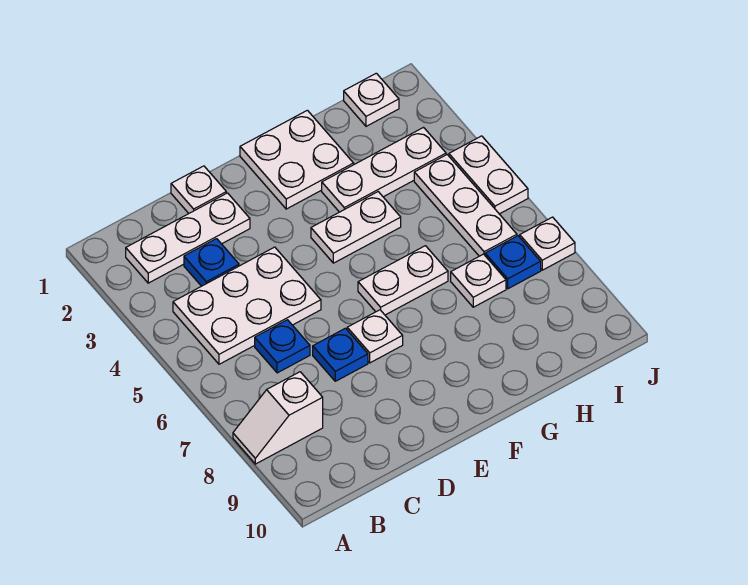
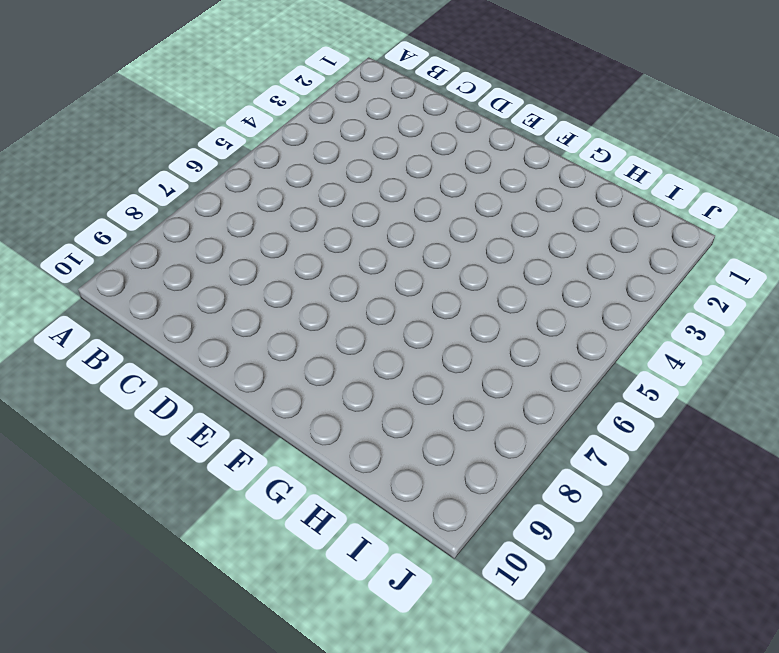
none -> white slope A8:B8 level 1 top B
none -> white plate B2:D2 level 1
none -> white plate B4:D5 level 1

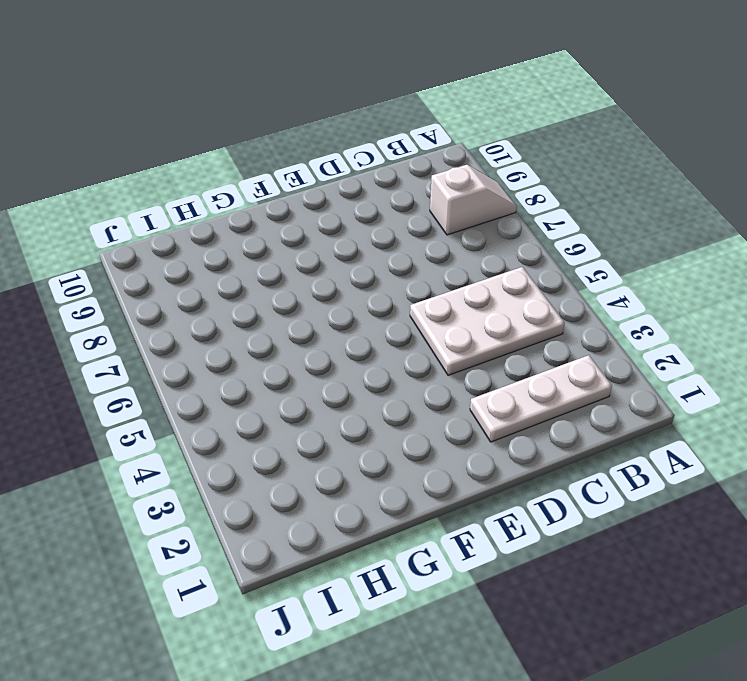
none -> blue plate C3 level 1
none -> blue plate C6 level 1
none -> white plate D1 level 1

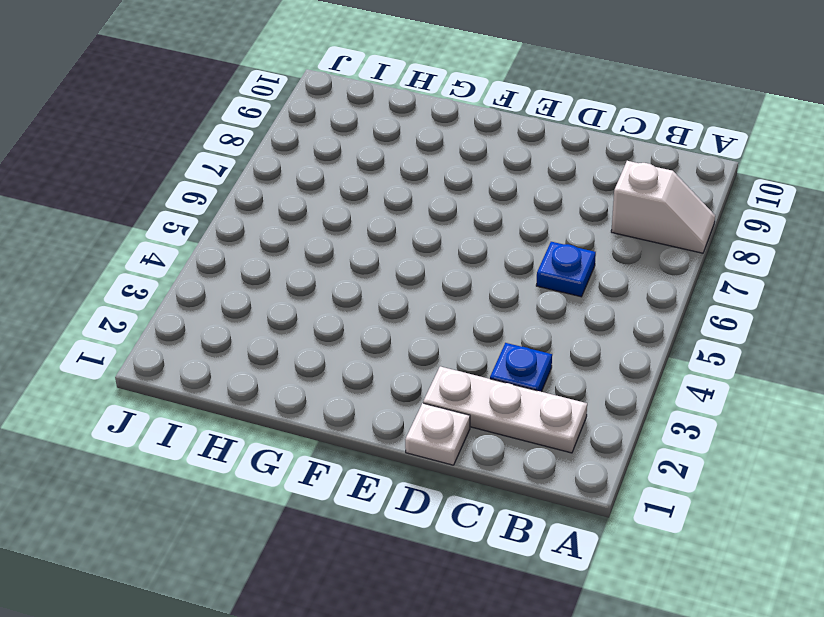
none -> white plate B4:D5 level 1
none -> blue plate D7 level 1
none -> white plate E7 level 1

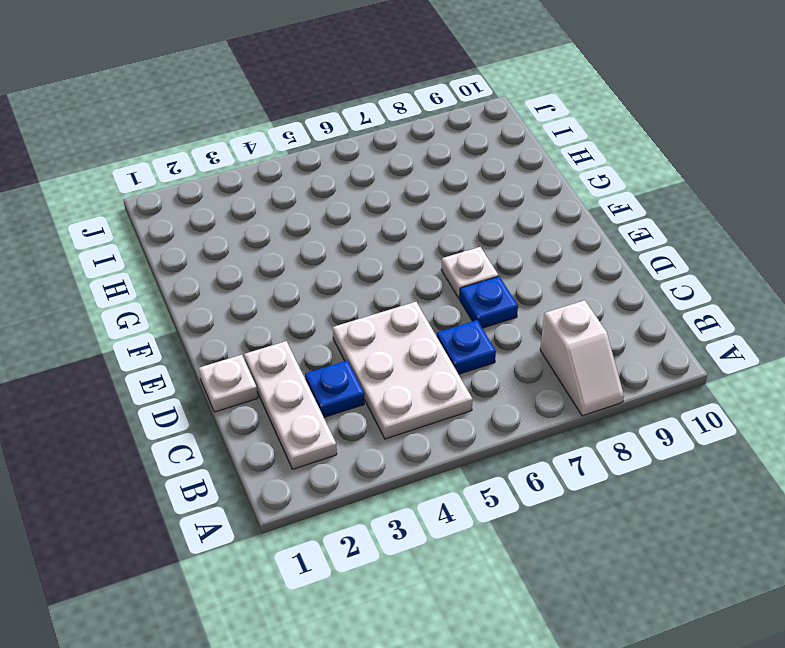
none -> white plate F1:G2 level 1
none -> white plate F4:G4 level 1
none -> white plate F6:G6 level 1

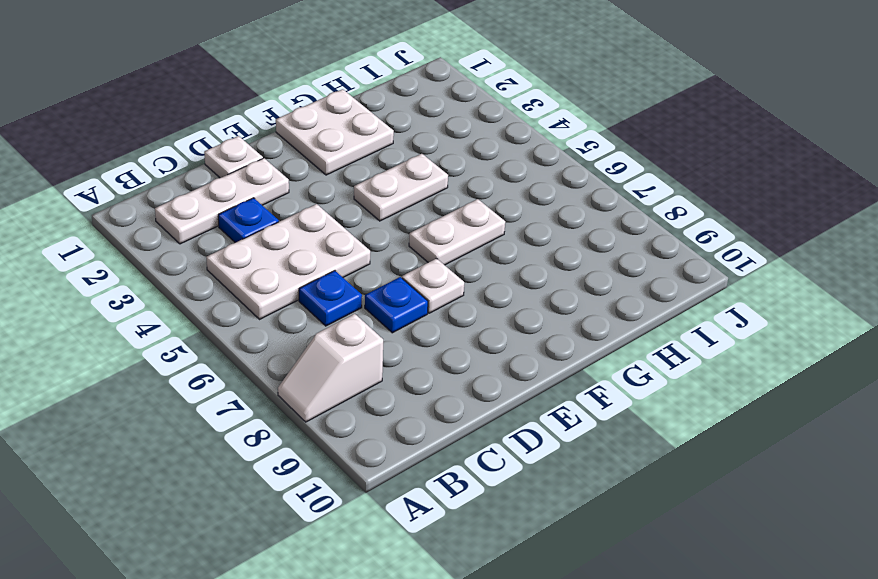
none -> white plate G3:I3 level 1
none -> white plate H7 level 1
none -> white plate I1 level 1

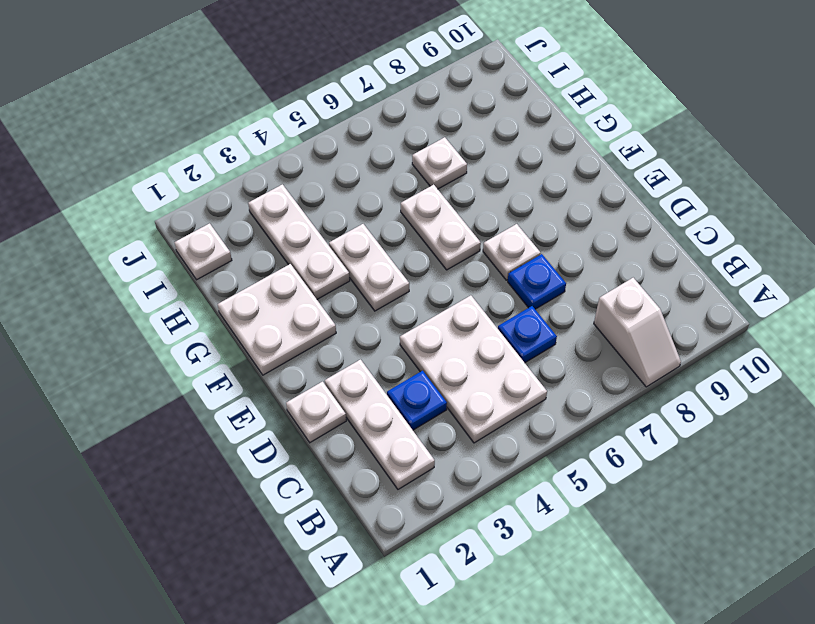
none -> white plate I4:I6 level 1
none -> blue plate I7 level 1
none -> white plate J4:J5 level 1

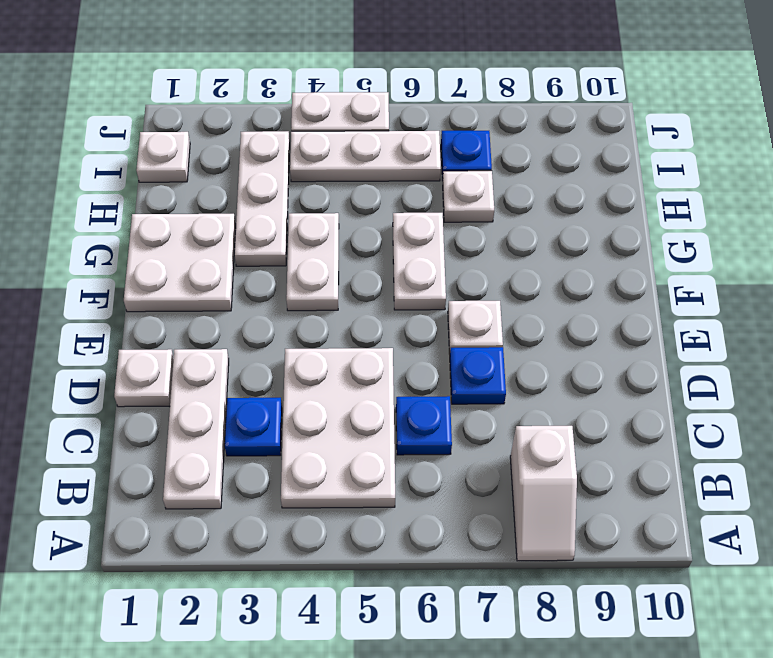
none -> white plate J7 level 1

